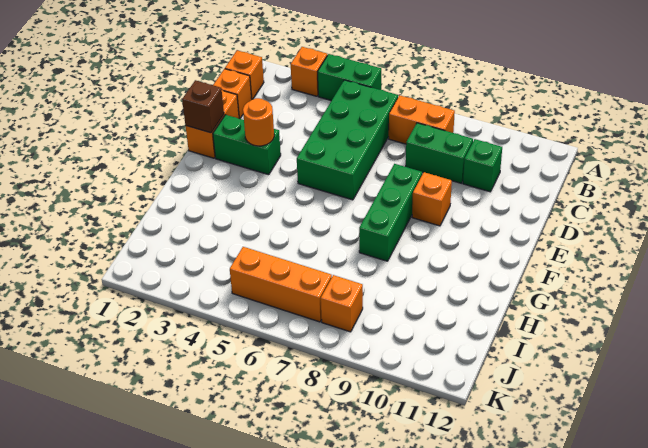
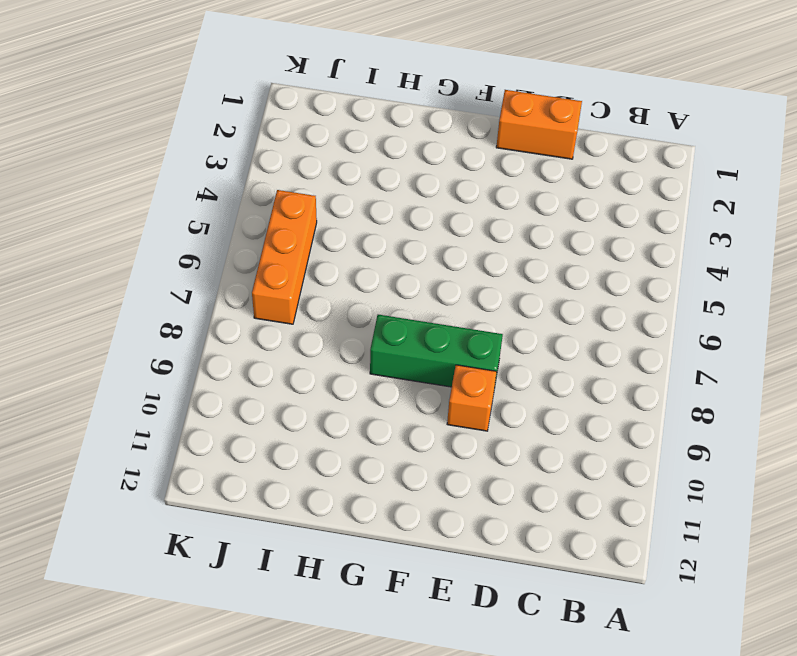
none -> orange brick A3 level 1
none -> green brick A4:A5 level 1
none -> orange brick B1 level 1

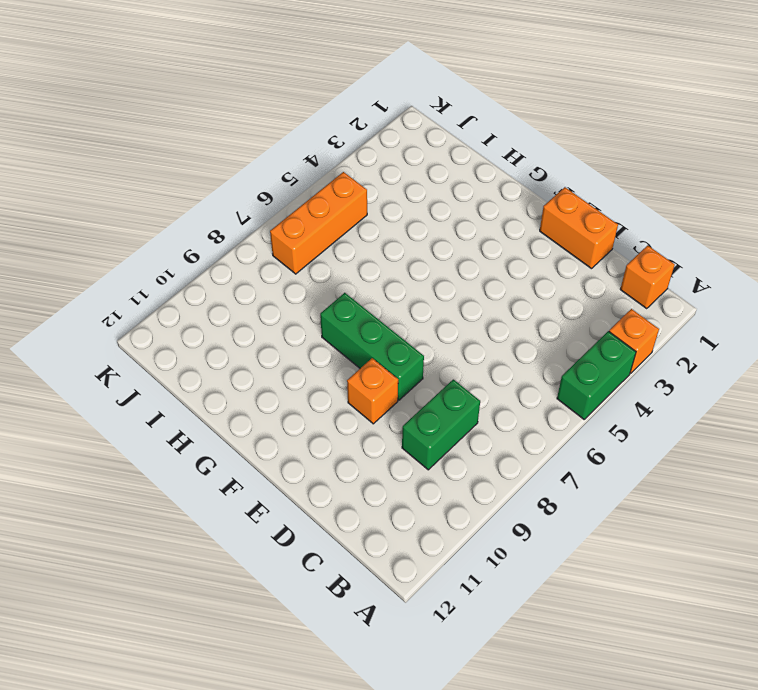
none -> green brick B5:E6 level 1
none -> orange brick B7:B8 level 1
none -> orange brick C1 level 1

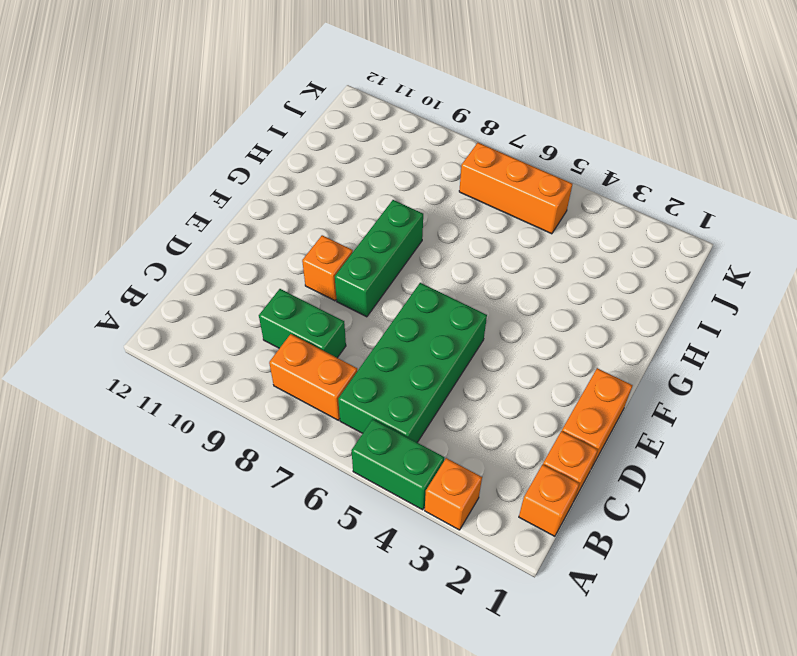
none -> green brick C10 level 1
none -> green brick E2:E3 level 1
none -> orange brick J8 level 1

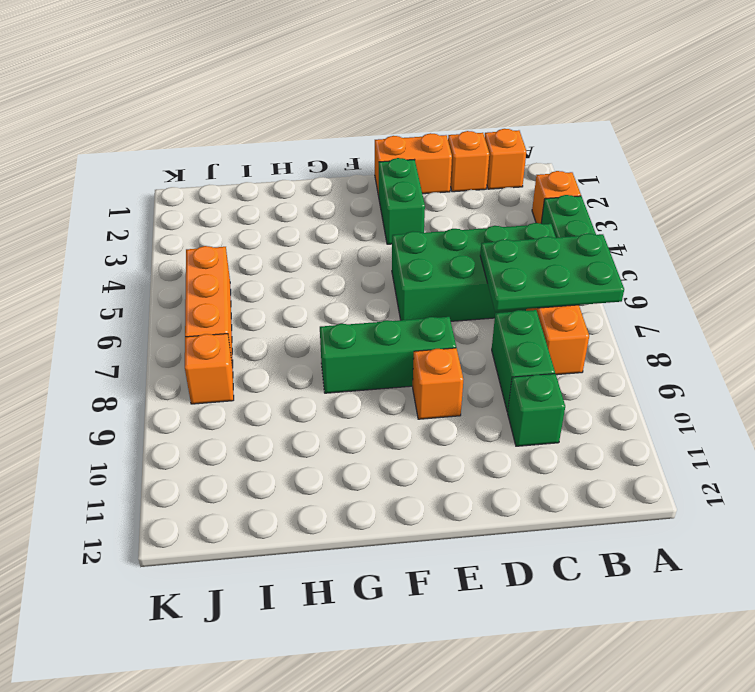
green plate A6:C7 level 2 -> none
none -> brown brick E1 level 2
none -> orange round brick E3 level 2

